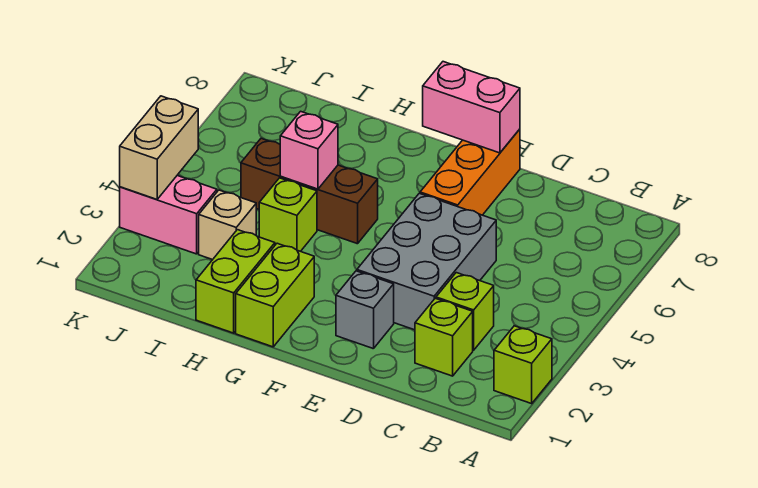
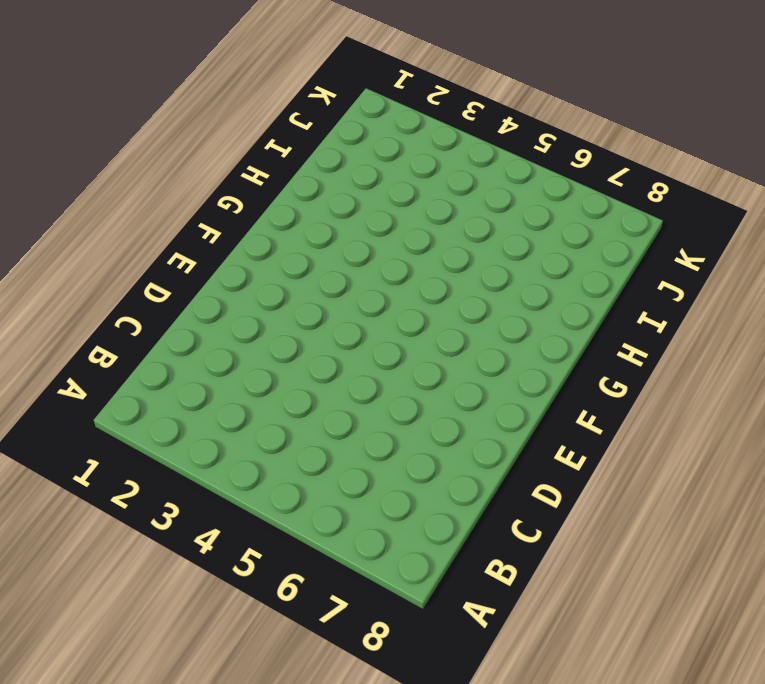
none -> lime brick A2 level 1
none -> lime brick C2 level 1
none -> lime brick C3 level 1

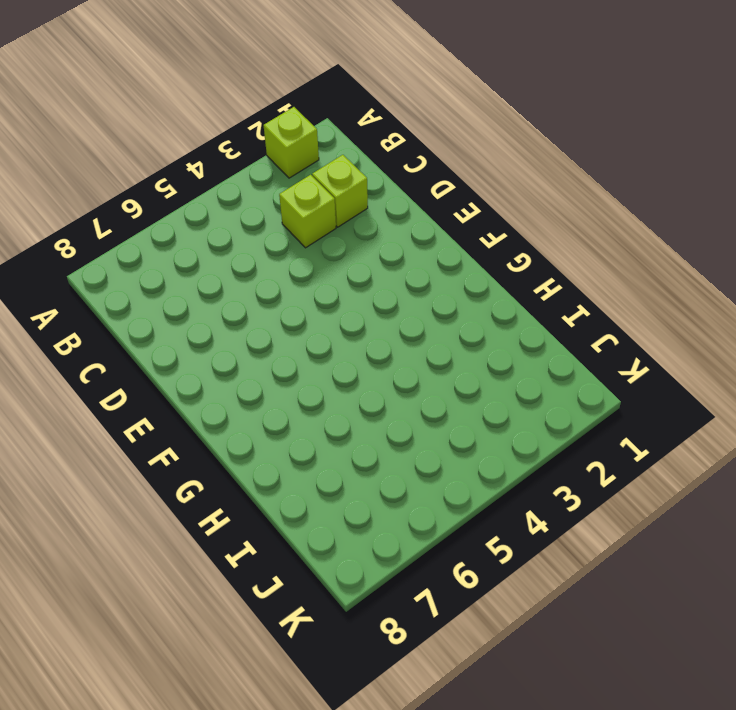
none -> grey brick D3:E5 level 1
none -> grey brick E2 level 1
none -> orange brick E6:E8 level 1

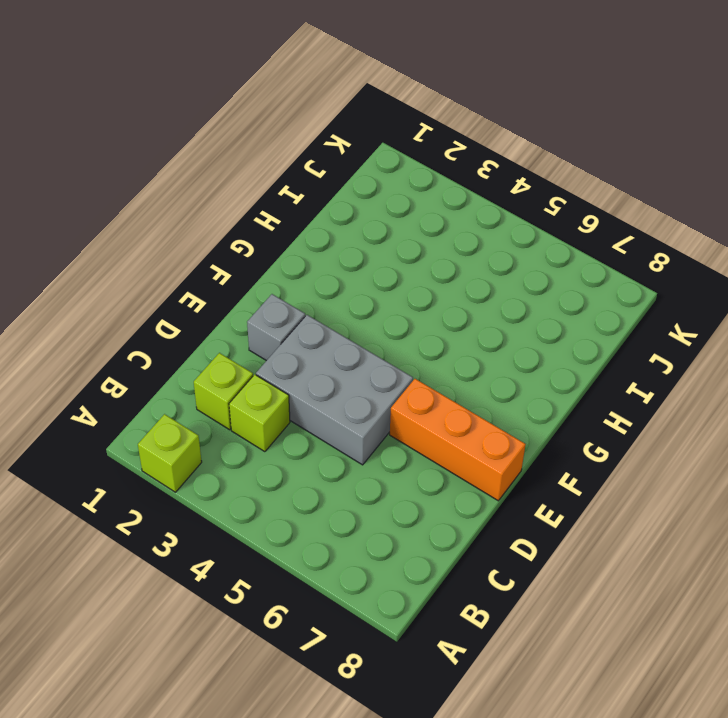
none -> lime brick G1:G2 level 1
none -> brown brick G5:I5 level 1
none -> lime brick H1:H2 level 1

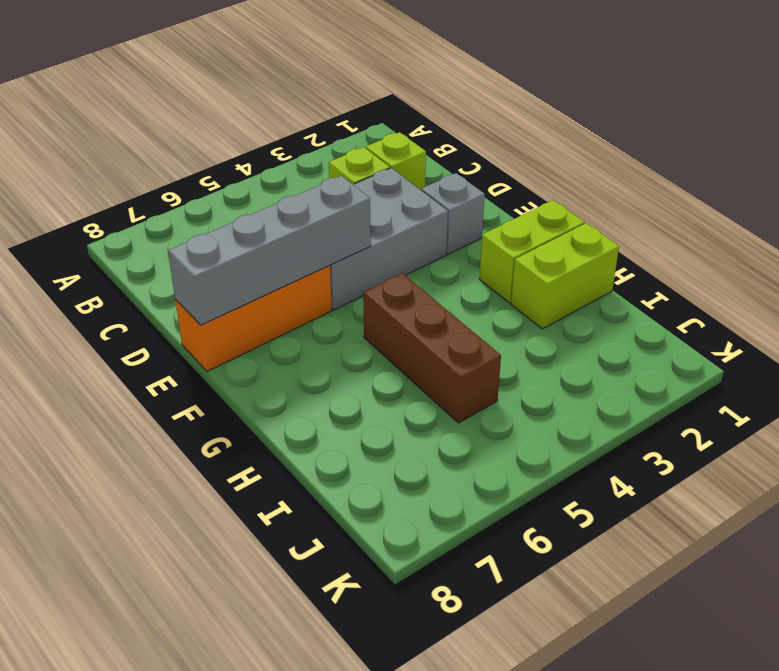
grey brick E5:E8 level 2 -> pink brick E8:F8 level 2
none -> lime brick A2 level 1
none -> lime brick H4 level 1
none -> tan brick I3 level 1

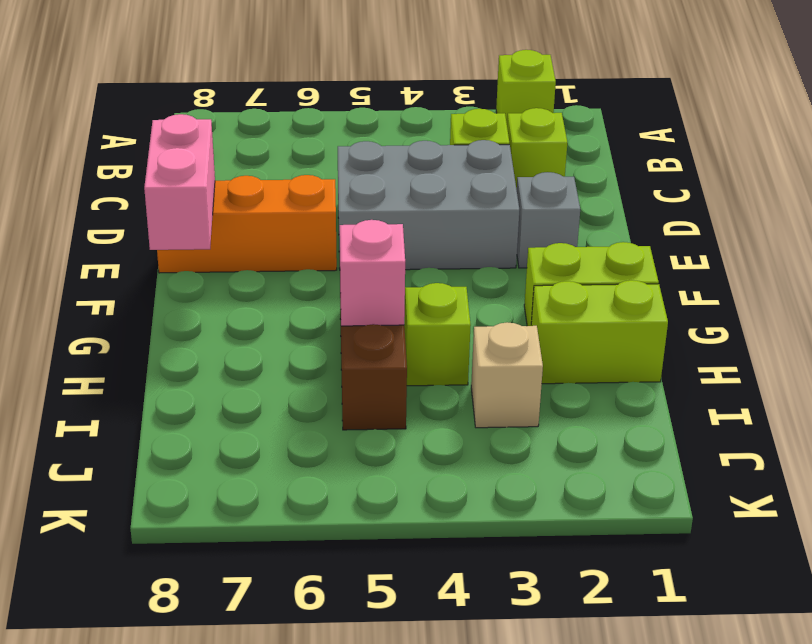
none -> pink brick J3:K3 level 1
none -> tan brick K3:K4 level 2

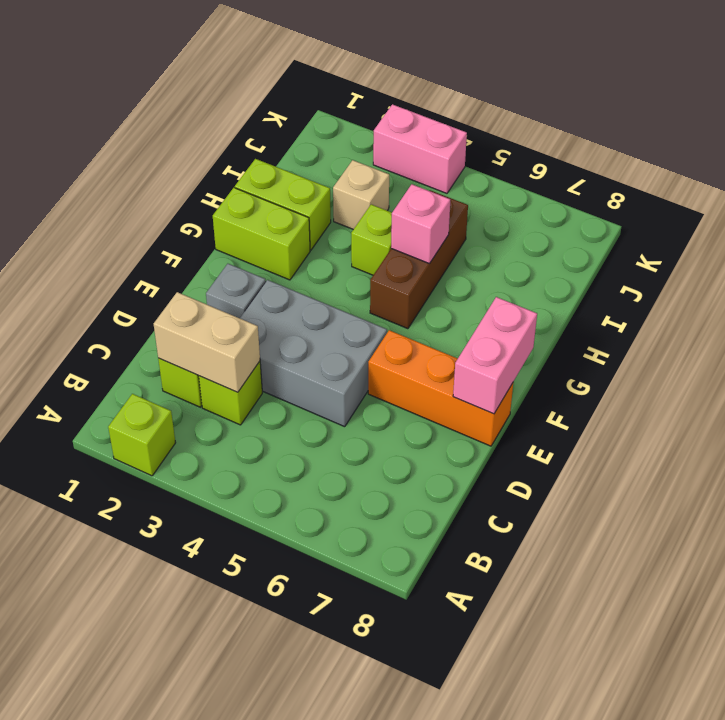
tan brick C2:C3 level 2 -> tan brick K3:K4 level 2
pink brick K3:K4 level 1 -> pink brick J3:K3 level 1

